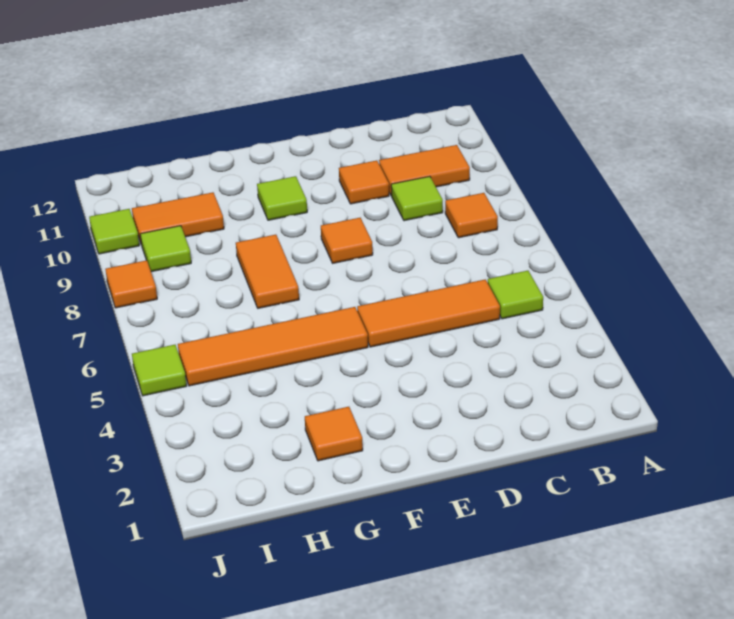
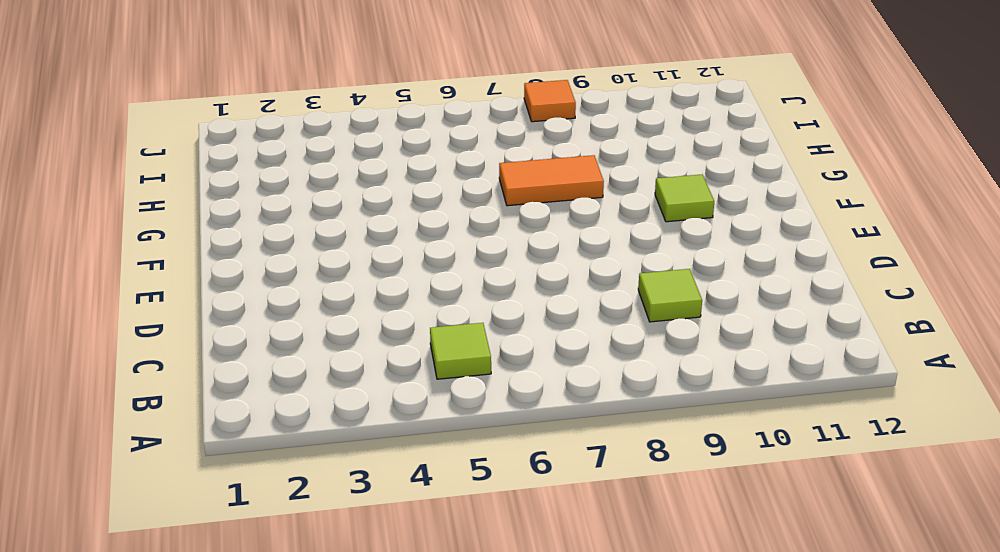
none -> orange tile B8 level 1
none -> orange tile B10:C10 level 1
none -> orange tile C5:E5 level 1

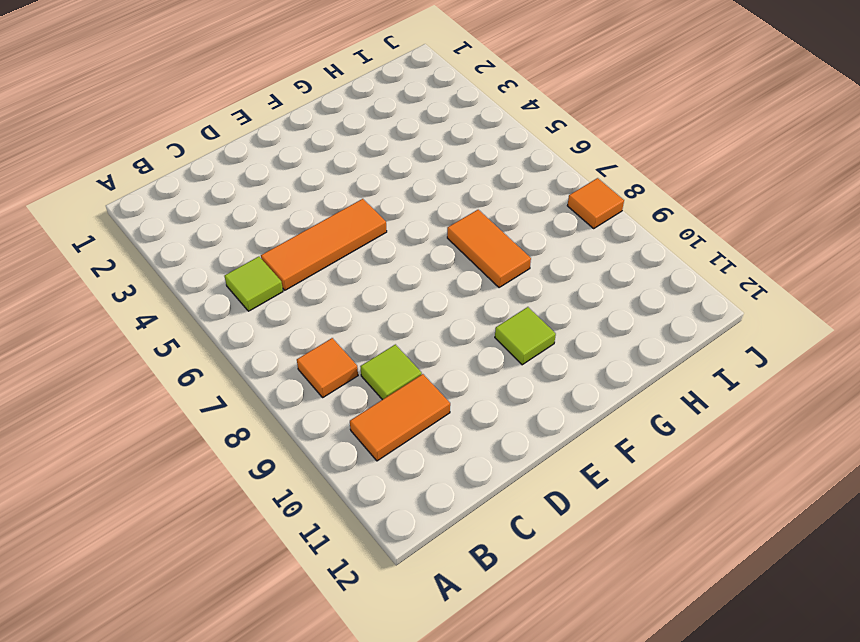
none -> orange tile D10 level 1
none -> orange tile E8 level 1
none -> orange tile F5:I5 level 1

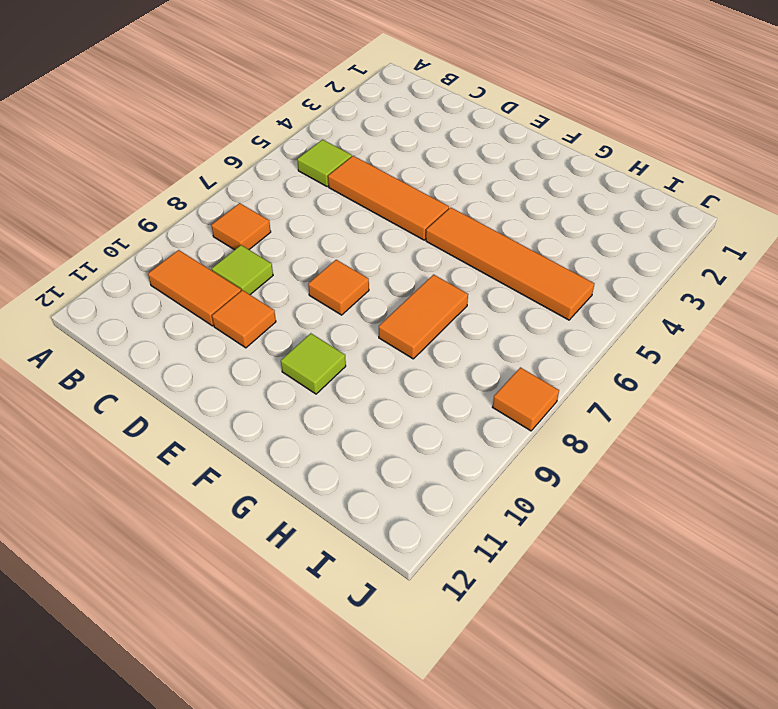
none -> orange tile G2 level 1
none -> orange tile H10:I10 level 1
none -> lime tile I9 level 1

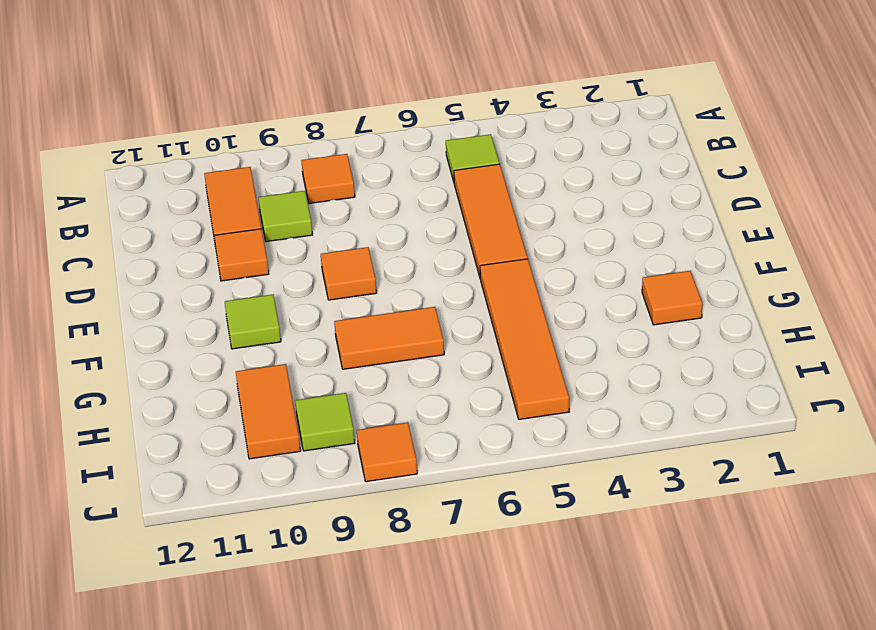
none -> lime tile J5 level 1
none -> lime tile J10 level 1

